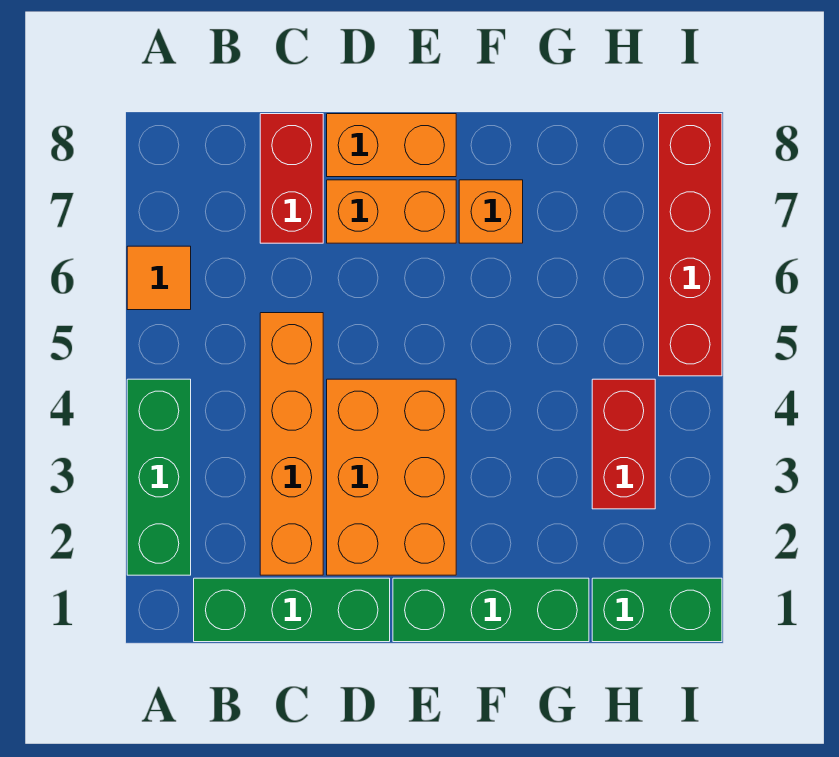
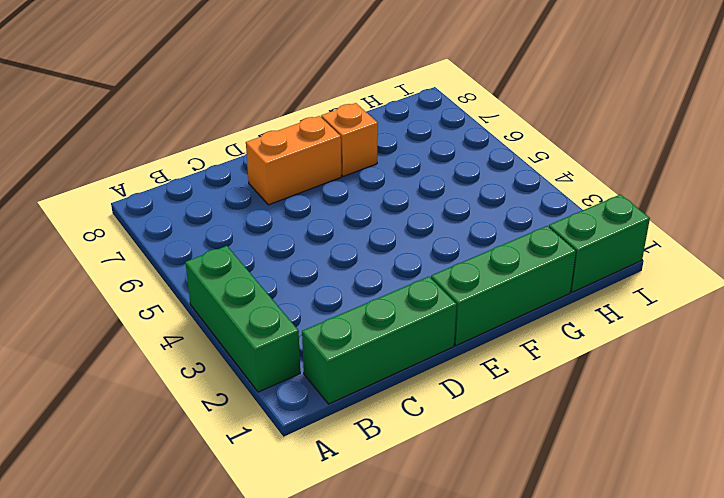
none -> orange tile A6 level 1
none -> orange brick C2:C5 level 1
none -> red brick C7:C8 level 1

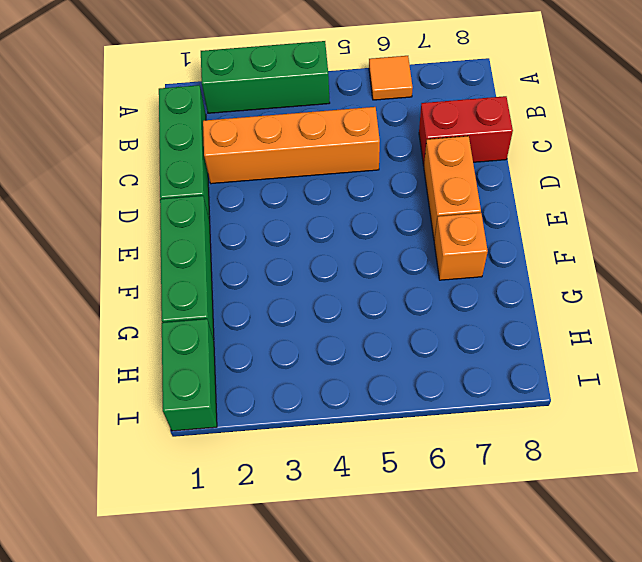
none -> orange brick D2:E4 level 1
none -> orange brick D8:E8 level 1
none -> red brick H3:H4 level 1

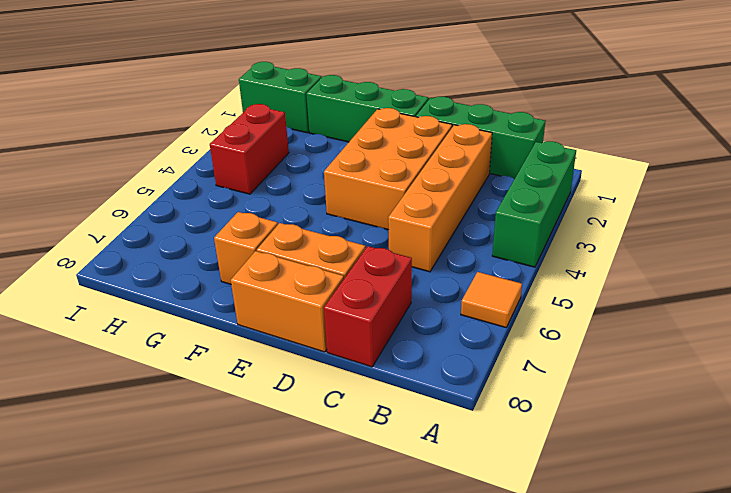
none -> red brick I5:I8 level 1

